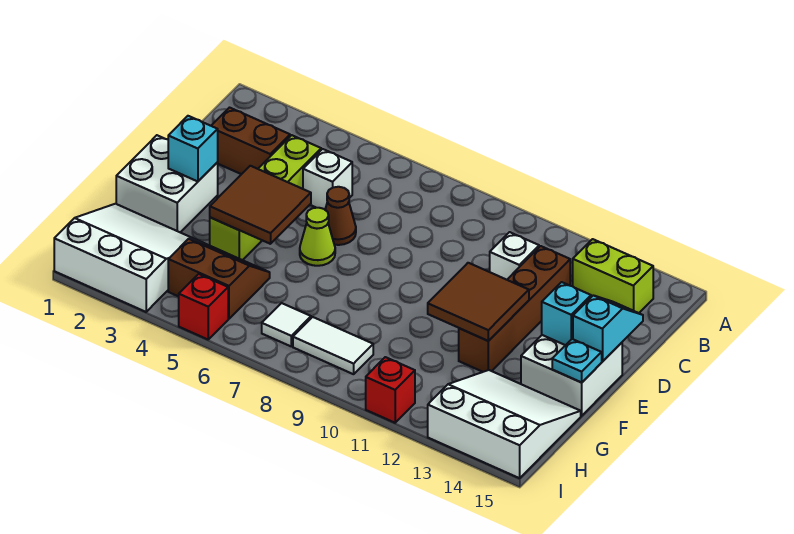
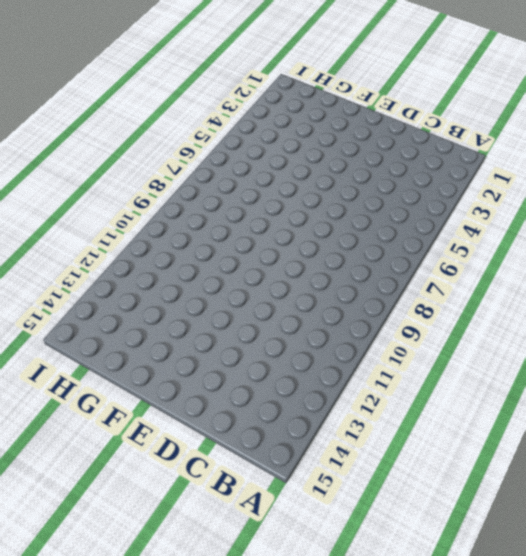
none -> lime brick B13:B14 level 1
none -> brown brick C2:C3 level 1
none -> lime brick C4:F4 level 1

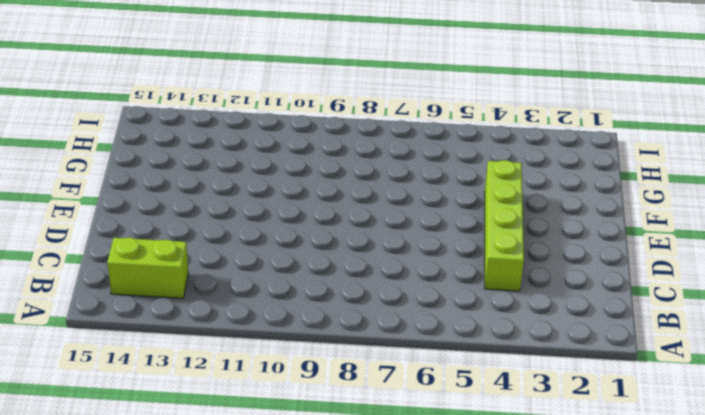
none -> brown brick C2:C3 level 1
none -> white brick C5 level 1
none -> white brick C11 level 1

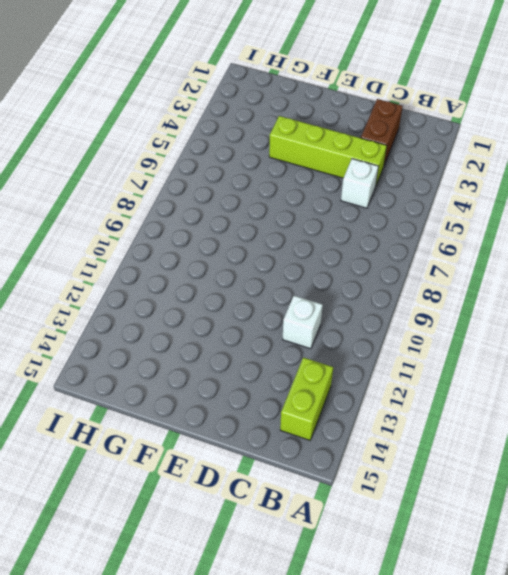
none -> brown brick C12:F12 level 1
none -> brown cone D6 level 1
none -> white brick E1:F2 level 1

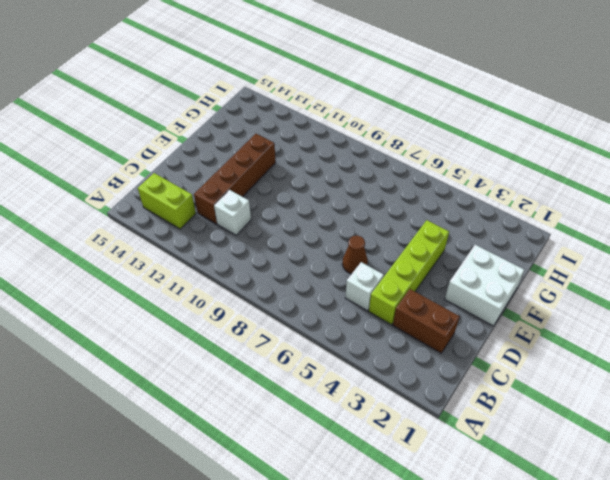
none -> lime cone E6 level 1
none -> white brick E14:F15 level 1
none -> white slope G1:I3 level 1 top I

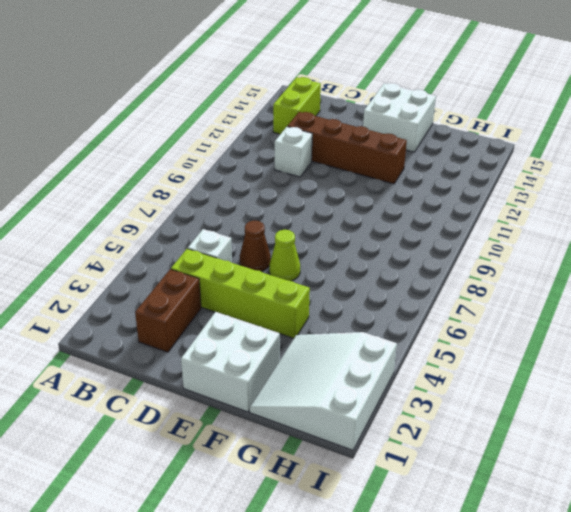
none -> brown slope G4:H5 level 1 top H
none -> white slope G13:I15 level 1 top I
none -> white tile H7 level 1

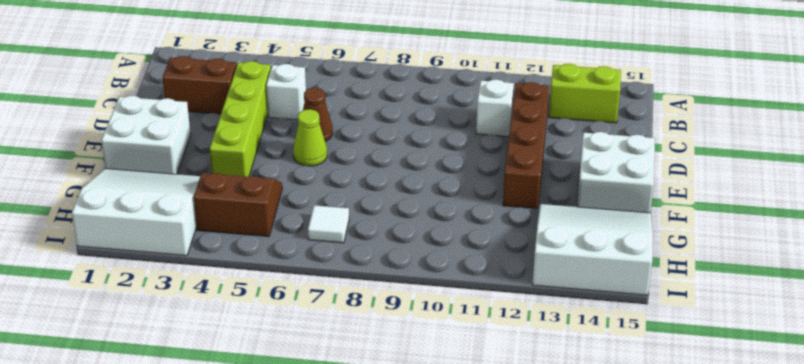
none -> white tile H8:H9 level 1
none -> red brick I5 level 1
none -> red brick I11 level 1

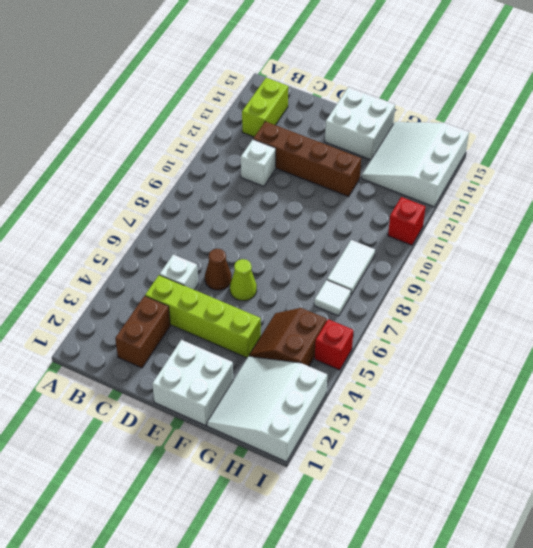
none -> cyan slope D15:E15 level 2 top E
none -> cyan brick E2 level 2
none -> brown tile E4:F5 level 2

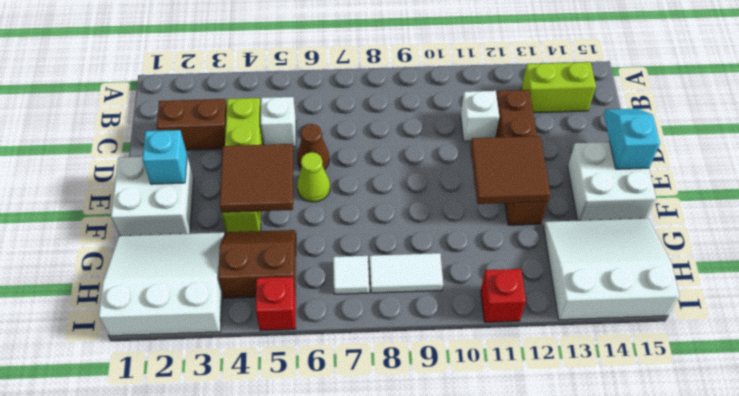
none -> cyan brick E14 level 2
none -> cyan plate F15 level 2

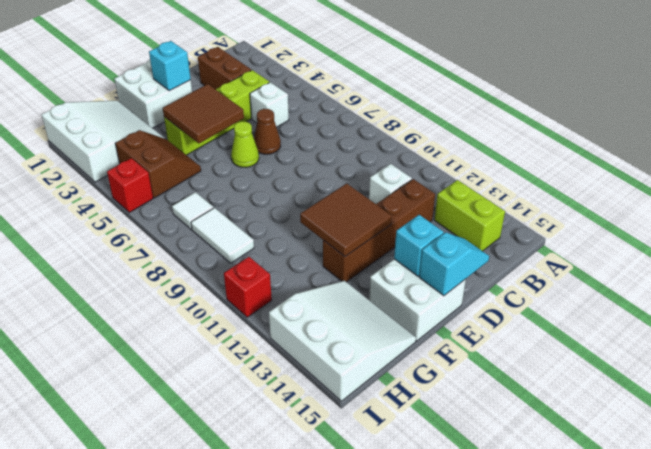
none -> cyan plate F15 level 2

